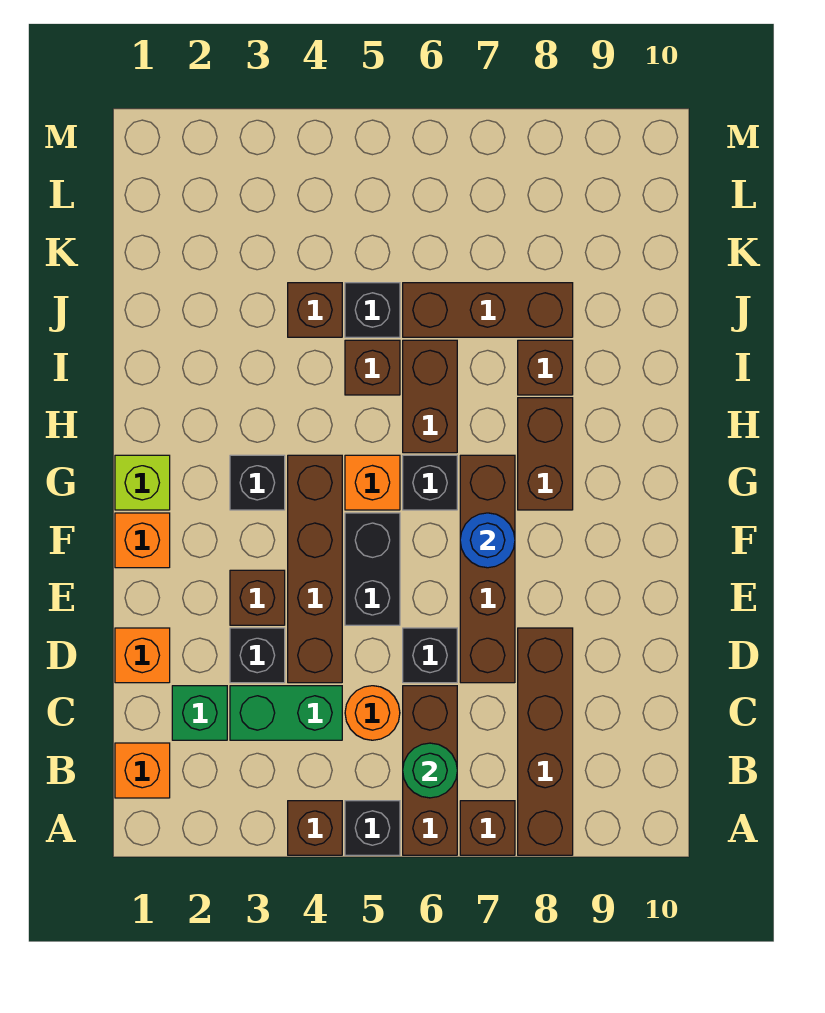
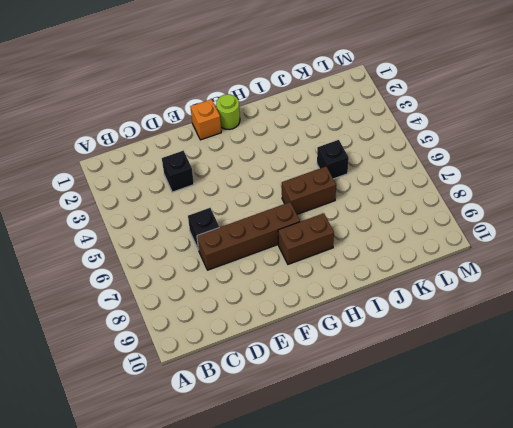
lime round brick G1 level 1 -> lime brick G1 level 1
none -> brown brick A4 level 1
none -> black brick A5 level 1
none -> brown brick A6:C6 level 1
none -> brown brick A7 level 1

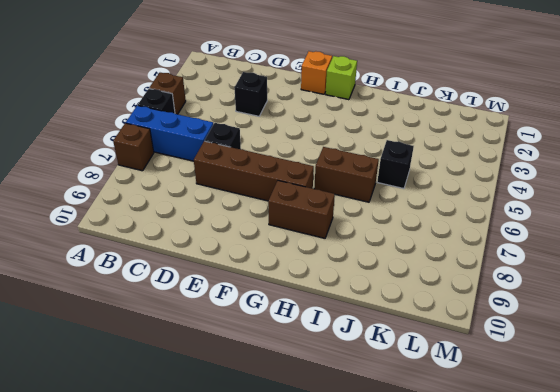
blue brick A6:C6 level 1 -> brown brick A6:C6 level 1
none -> brown brick A8:D8 level 1
none -> orange brick B1 level 1
none -> green brick C2 level 1
none -> green brick C3:C4 level 1

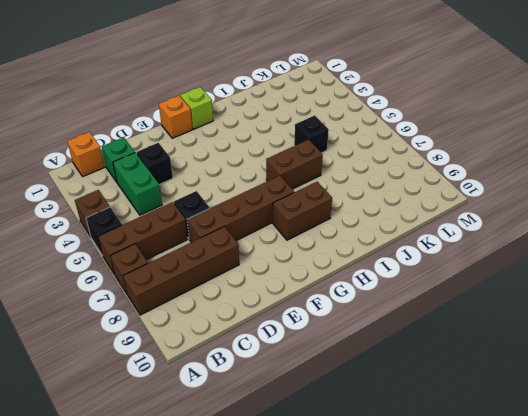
none -> orange round brick C5 level 1
none -> orange brick D1 level 1
none -> brown brick D4:G4 level 1
none -> brown brick E3 level 1

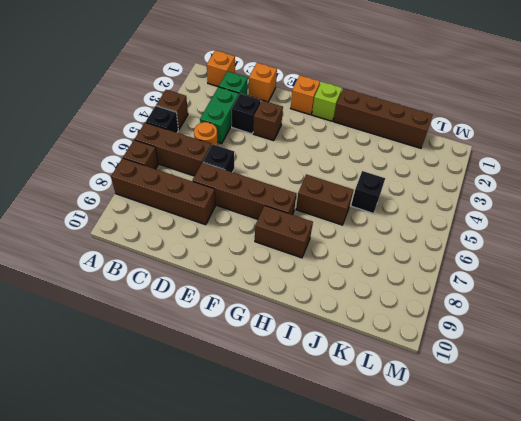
brown brick H1:K1 level 1 -> brown brick D4:G4 level 1
none -> black brick E5:F5 level 1
none -> black brick G3 level 1
none -> orange brick G5 level 1
none -> black brick G6 level 1

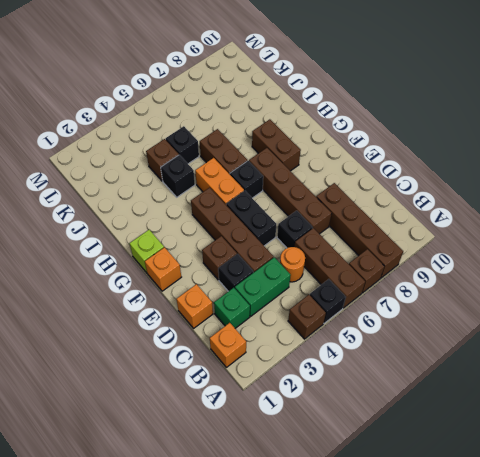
orange brick G5:H5 level 1 -> orange brick G5 level 1
black brick I4 level 1 -> black brick G3 level 1
none -> brown brick I5 level 1
none -> brown brick I8 level 1
none -> brown brick J6:J8 level 1
none -> green round brick B6 level 2

